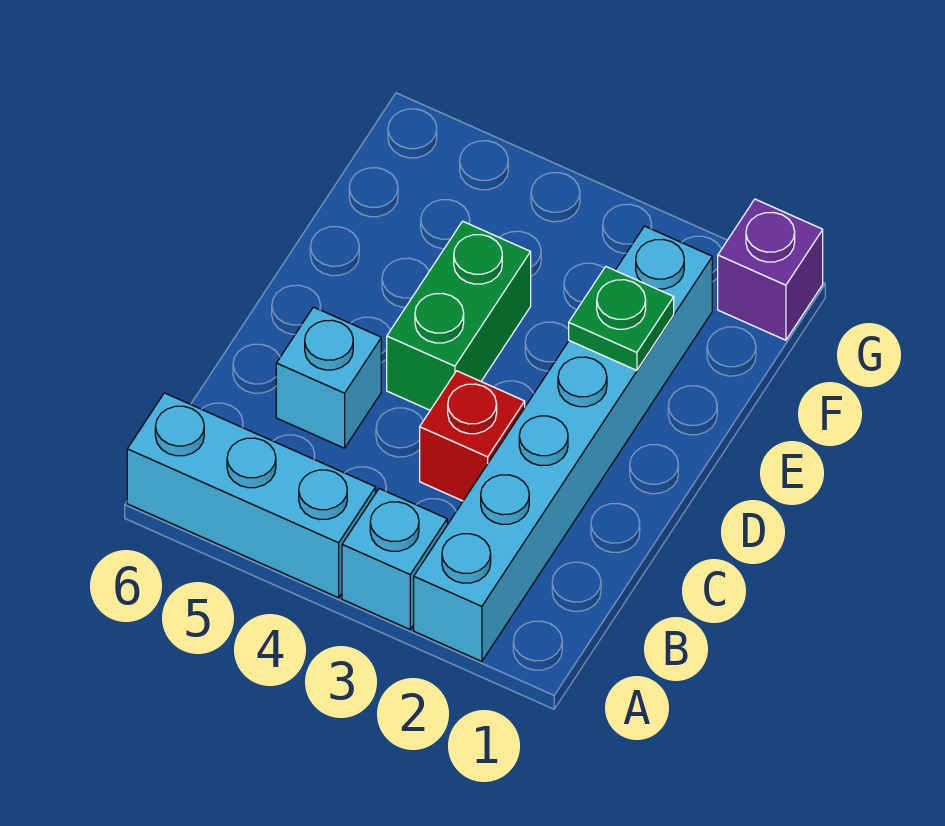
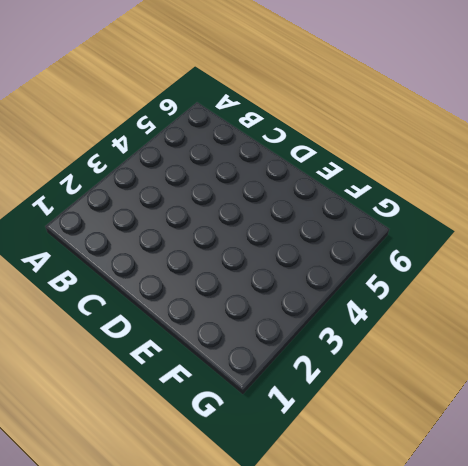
none -> cyan brick A2:F2 level 1
none -> cyan brick A3 level 1

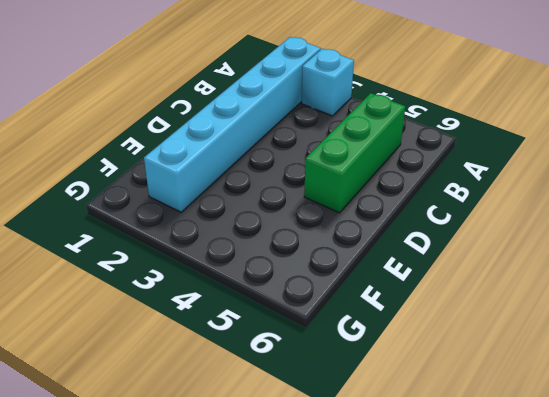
green brick B5:D5 level 1 -> cyan brick C5 level 1
none -> cyan brick A4:A6 level 1
none -> red brick C3 level 1

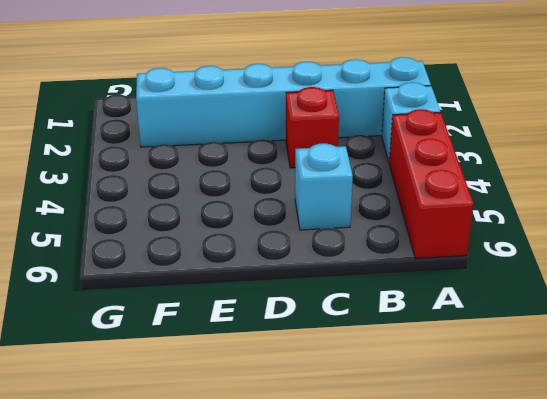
red brick A4:A6 level 1 -> cyan brick A4:A6 level 1
none -> green brick D4:E4 level 1
none -> purple brick G1 level 1

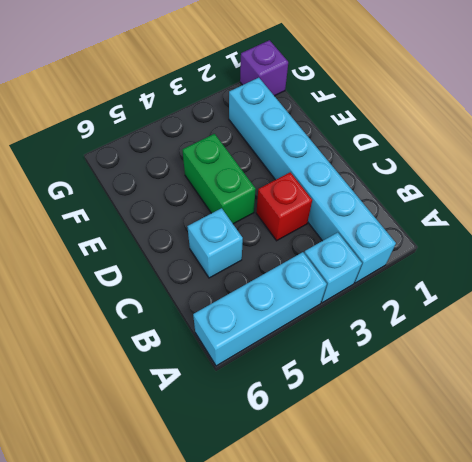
none -> green plate E2 level 2

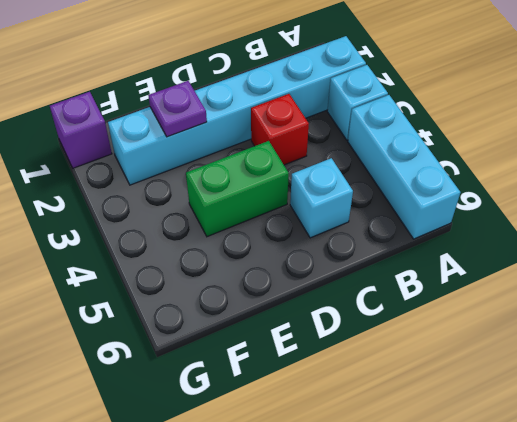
purple plate E2 level 2 -> green plate E2 level 2

